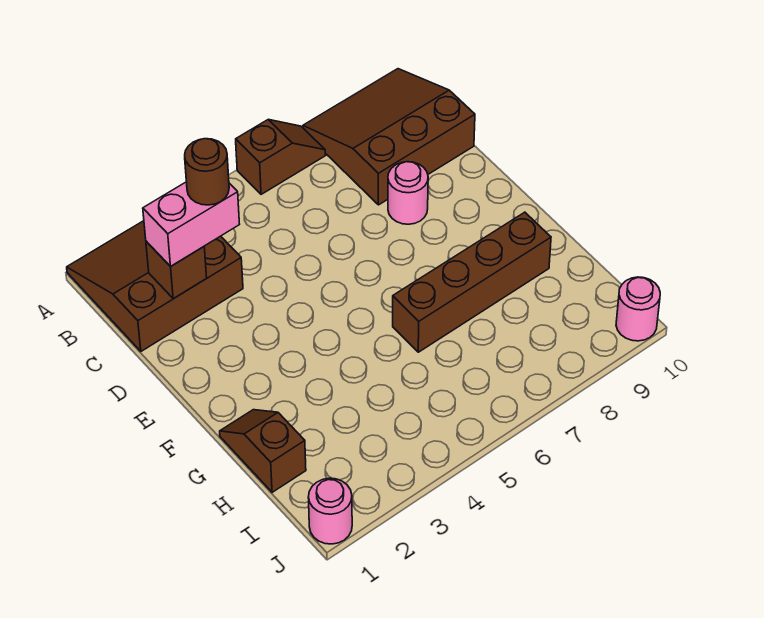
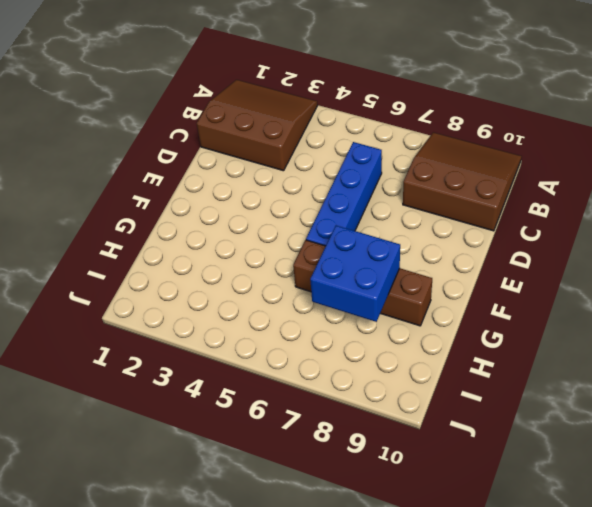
blue brick C6:F6 level 1 -> none
blue brick G7:H8 level 2 -> none
none -> brown slope A6:A7 level 1 top 6
none -> pink round brick D8 level 1

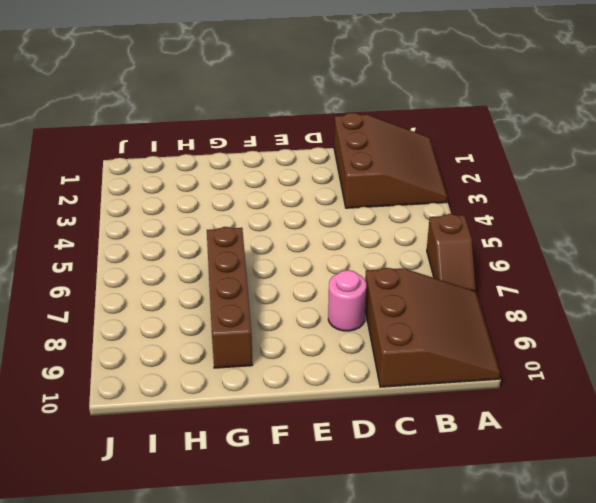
none -> brown slope G1:H1 level 1 top H
none -> pink round brick J1 level 1

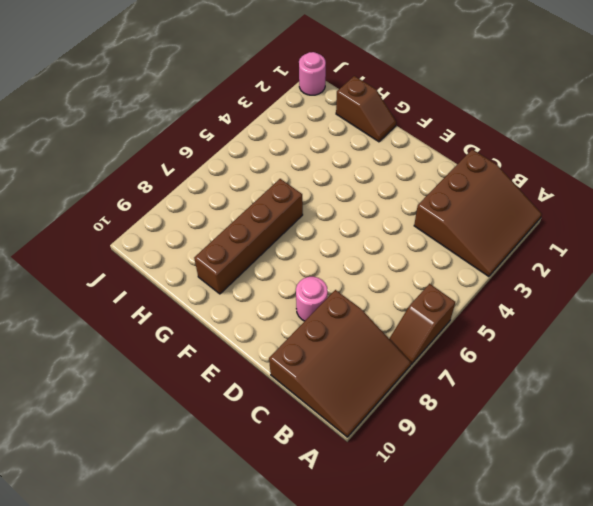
none -> pink round brick J10 level 1
none -> brown brick C2 level 2

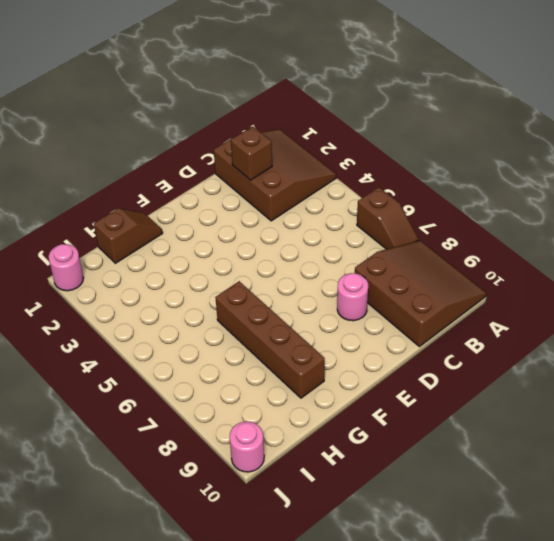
none -> pink brick C2:C3 level 3
none -> brown round brick C3 level 4

